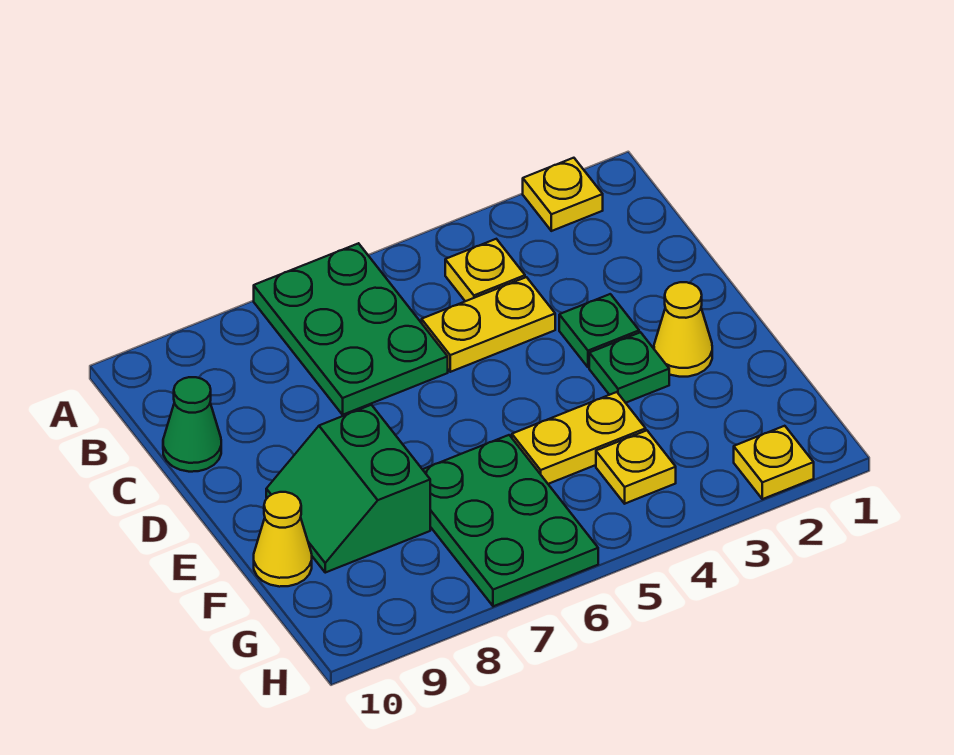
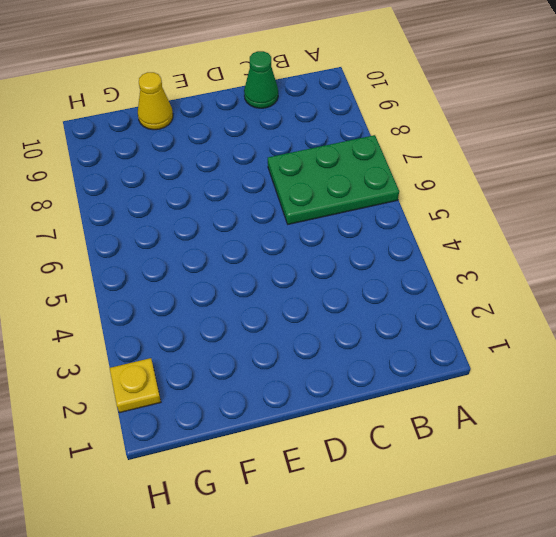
none -> yellow plate A2 level 1
none -> yellow plate B4 level 1
none -> yellow plate C4:C5 level 1

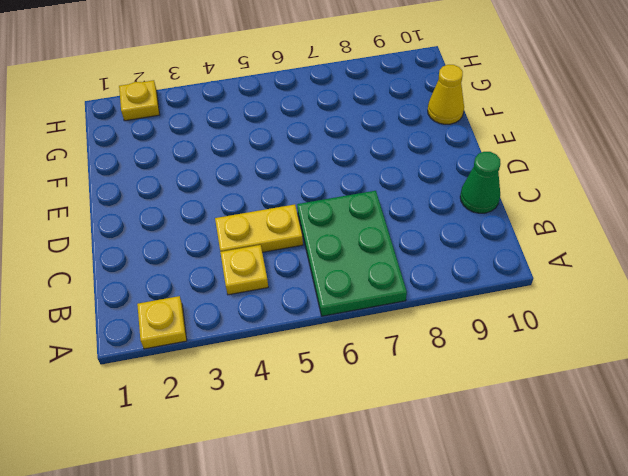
none -> green plate D3 level 1
none -> yellow cone E2 level 1
none -> green plate E3 level 1

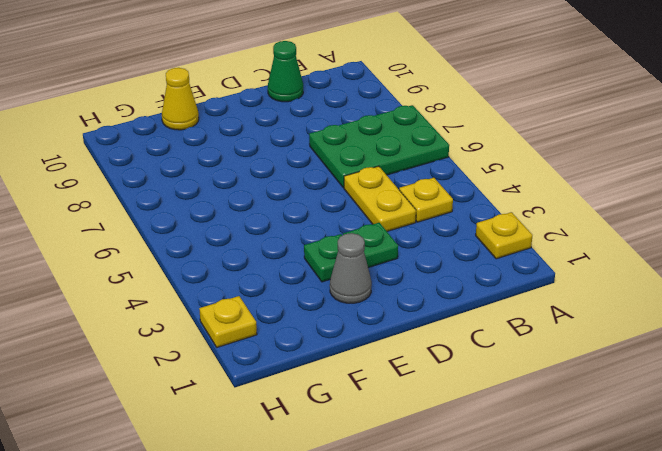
grey cone E2 level 1 -> yellow cone E2 level 1
none -> green slope E8:F9 level 1 top 8
none -> yellow plate F4:F5 level 1
none -> green plate F6:H7 level 1

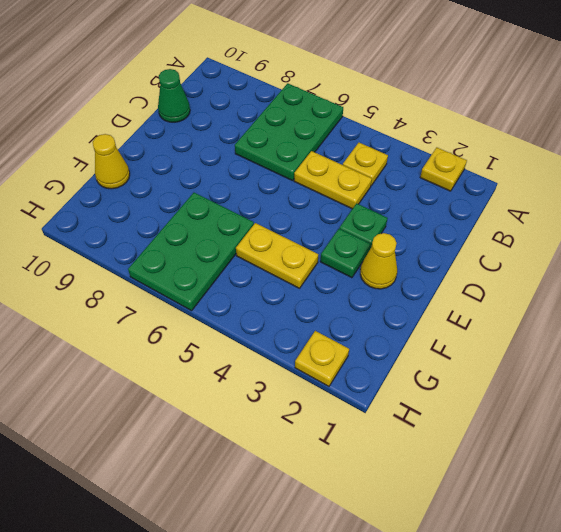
none -> green slope E8:F9 level 1 top 8
none -> yellow plate G4 level 1

